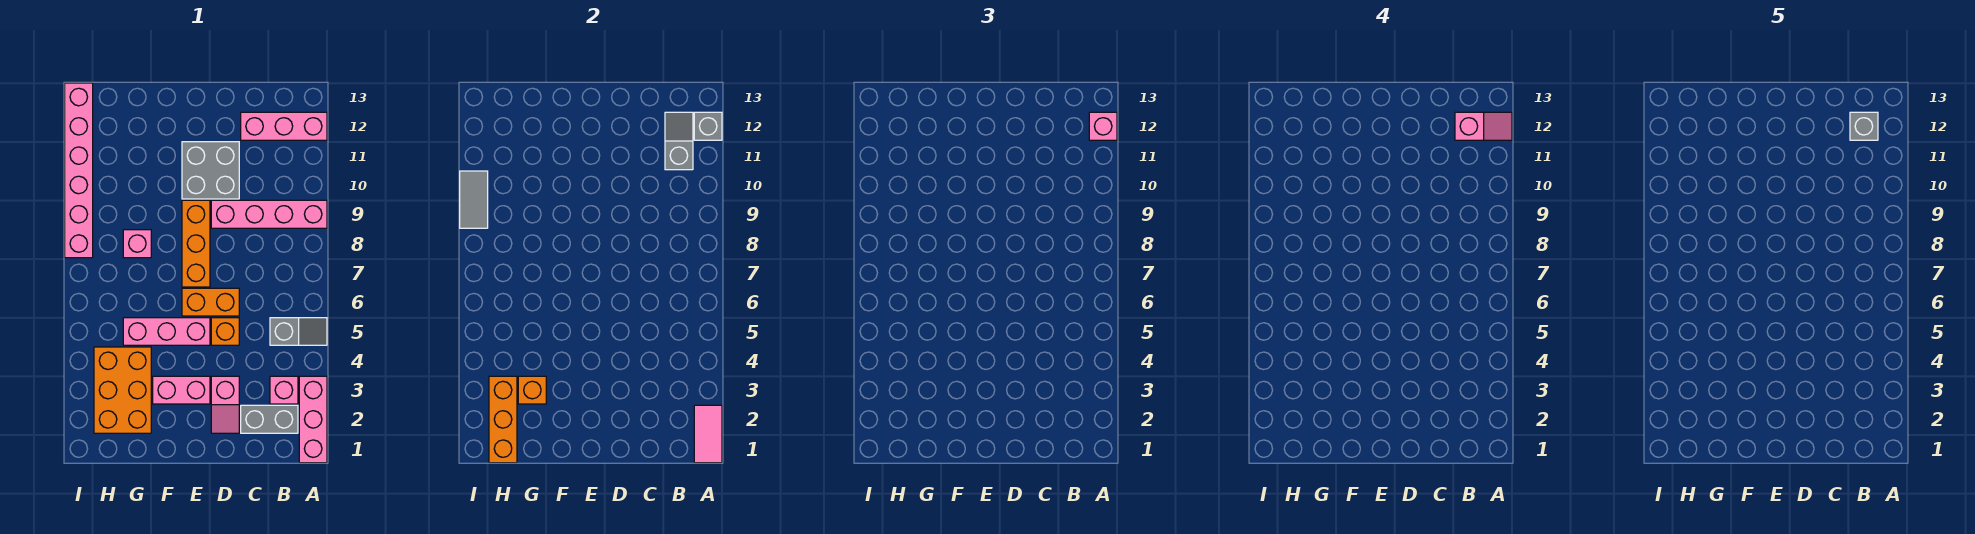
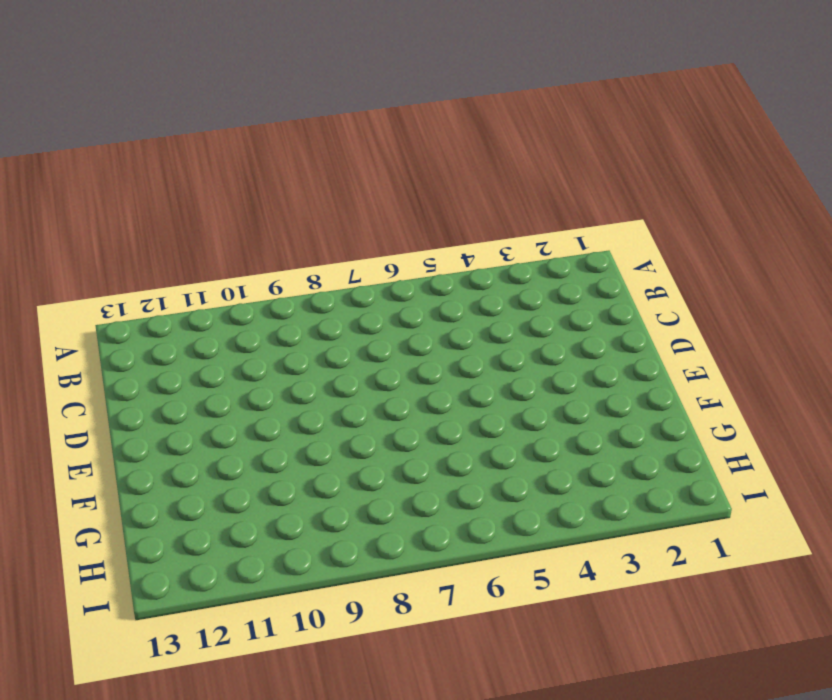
none -> pink brick A1:A3 level 1
none -> grey slope A5:B5 level 1 top B
none -> pink brick A9:D9 level 1

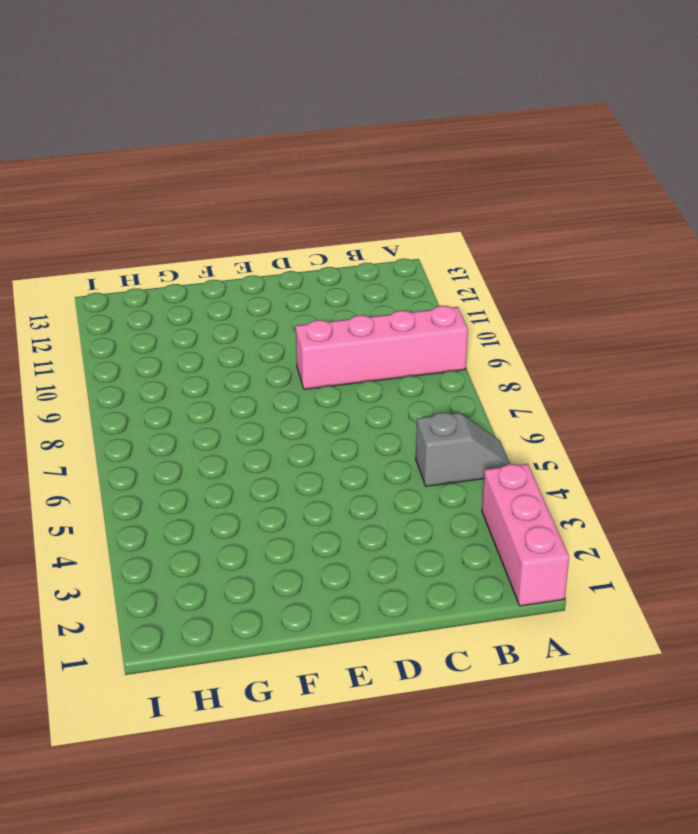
none -> pink brick A12:C12 level 1
none -> grey brick B2:C2 level 1
none -> pink brick B3 level 1

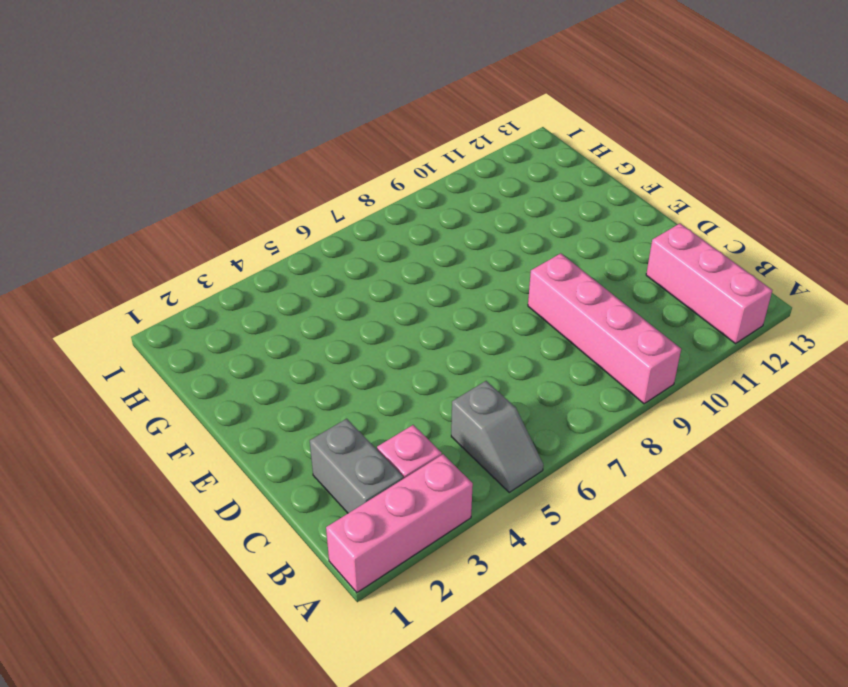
none -> pink slope D2:D3 level 1 top 3
none -> orange brick D5 level 1
none -> orange brick D6:E6 level 1

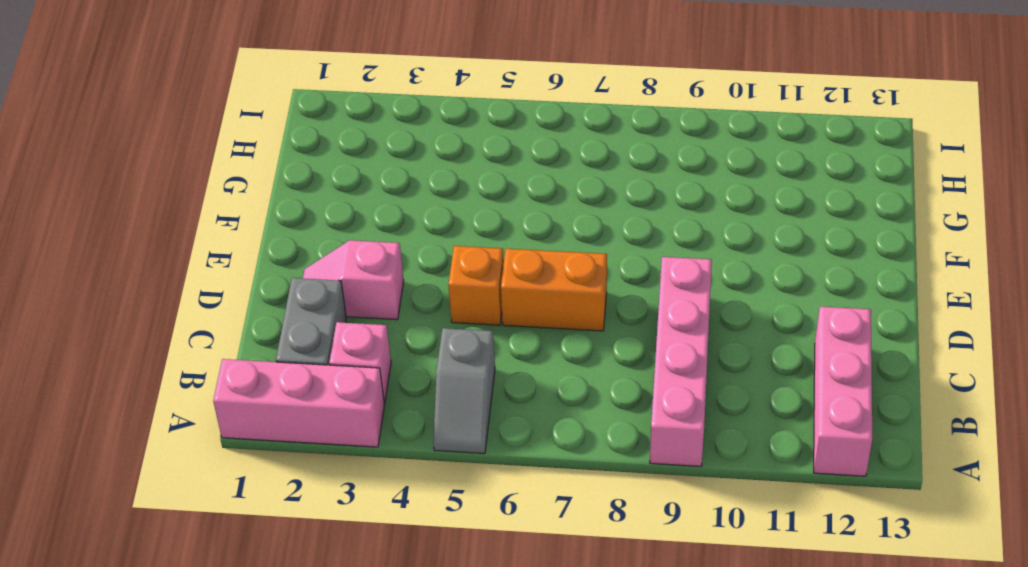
orange brick D6:D7 level 1 -> orange brick D6:E6 level 1
none -> grey brick D10:E11 level 1
none -> pink brick E3:F3 level 1
none -> pink brick E5:G5 level 1

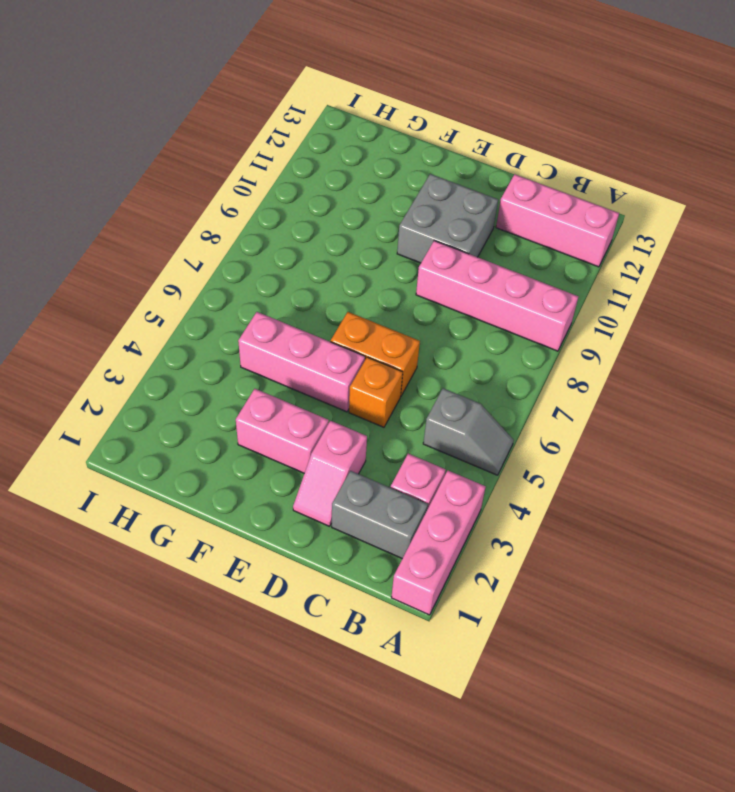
none -> orange brick E7:E9 level 1
none -> orange brick G2:H4 level 1
none -> pink brick G8 level 1

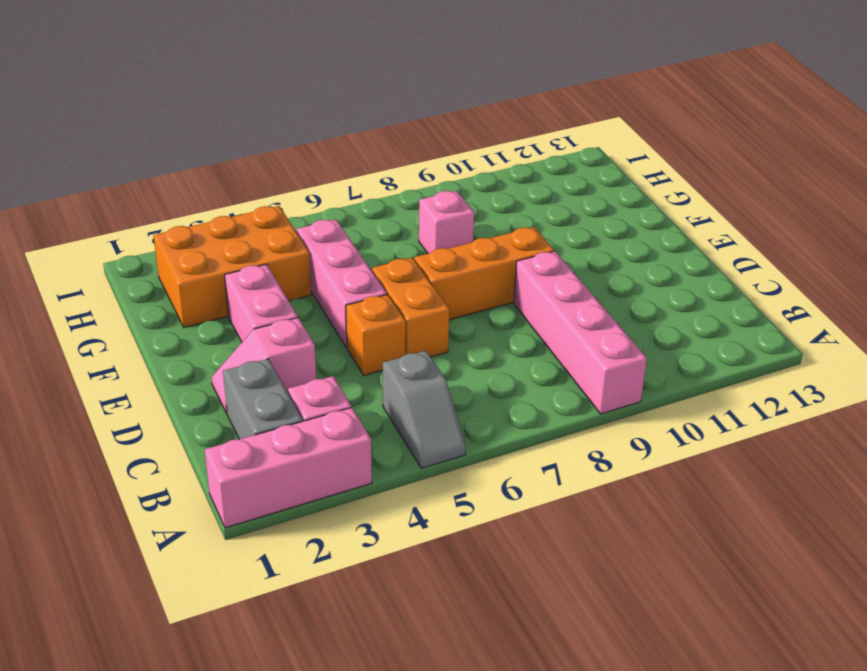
none -> pink brick A12:C12 level 1
none -> grey brick D10:E11 level 1
none -> pink brick I8:I13 level 1

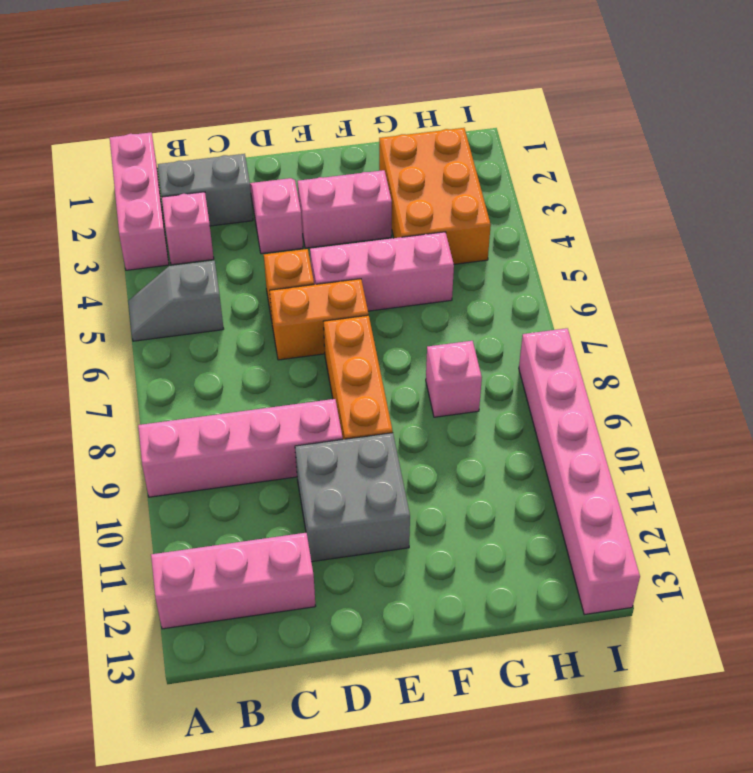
none -> pink tile A1:A2 level 2
none -> grey brick A12 level 2
none -> grey slope B11:B12 level 2 top 11

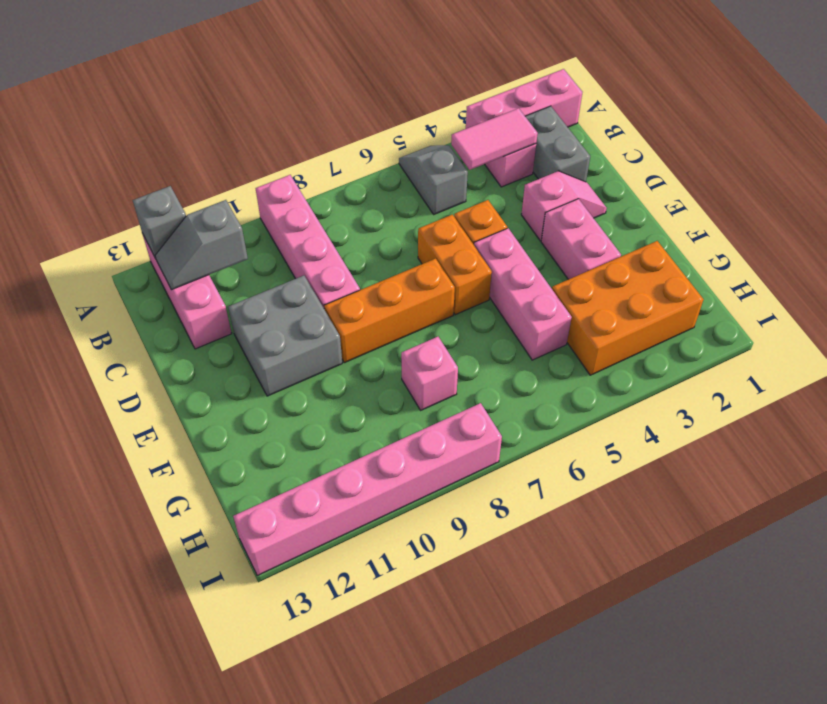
pink tile B3:B4 level 2 -> pink tile A1:A2 level 2
none -> orange brick G3 level 2
none -> orange brick H1:H3 level 2
none -> grey tile I9:I10 level 2

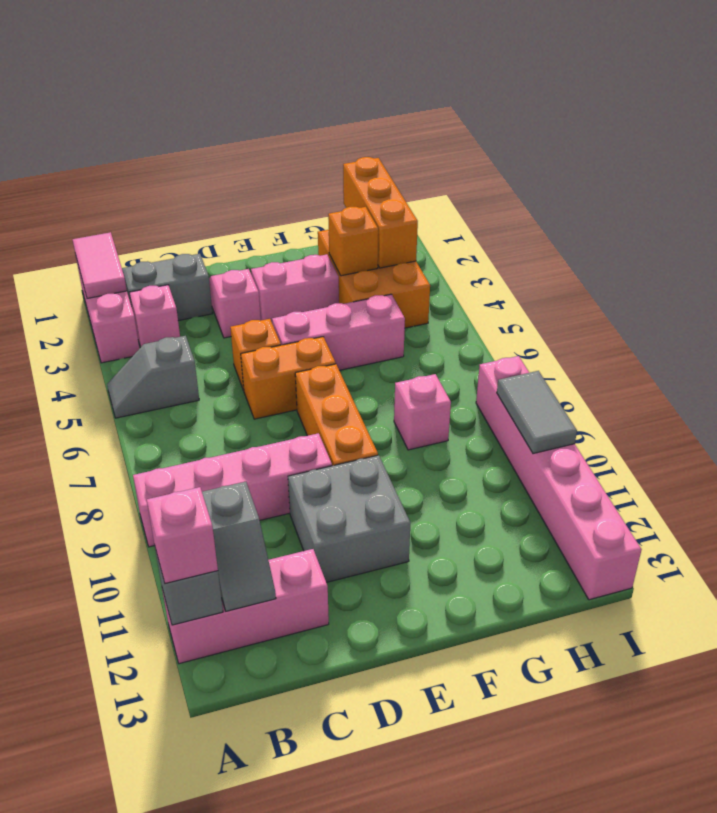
none -> pink slope A12:B12 level 4 top B
none -> grey brick B12 level 5

